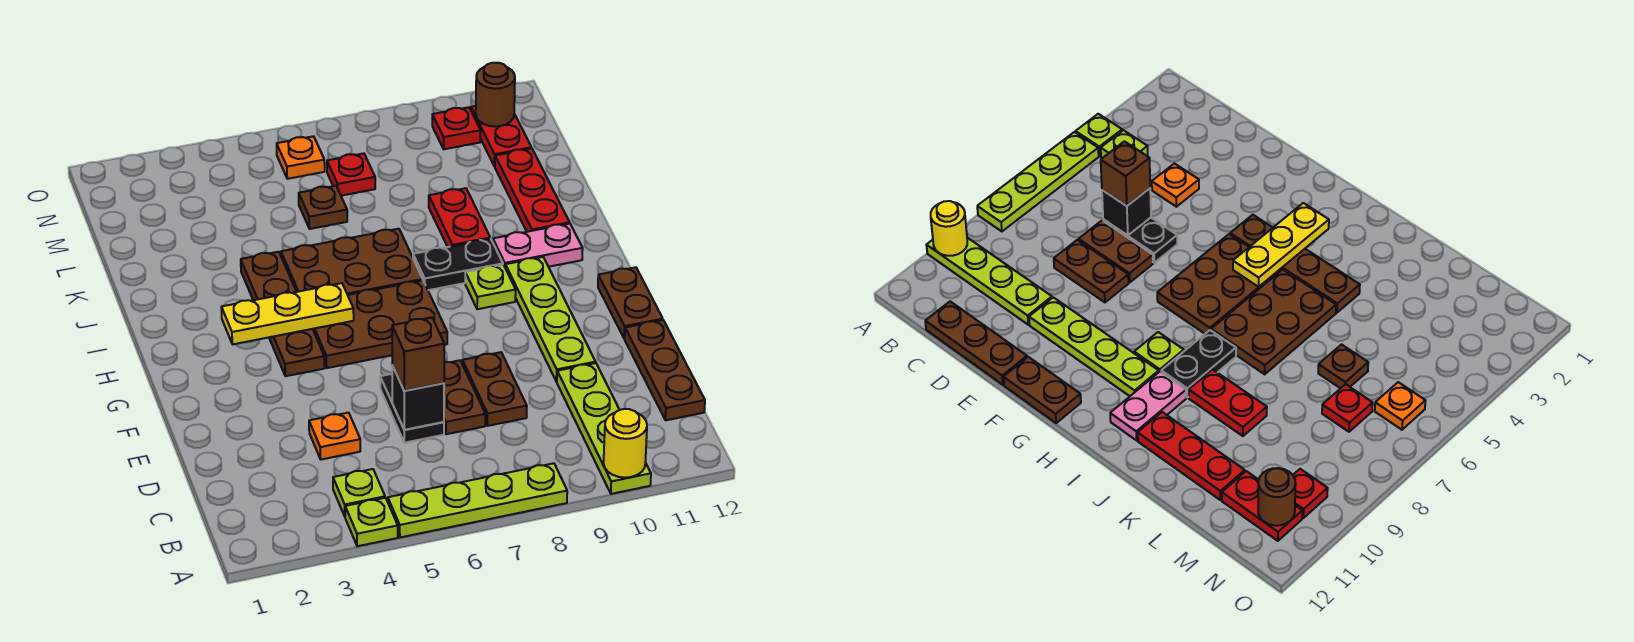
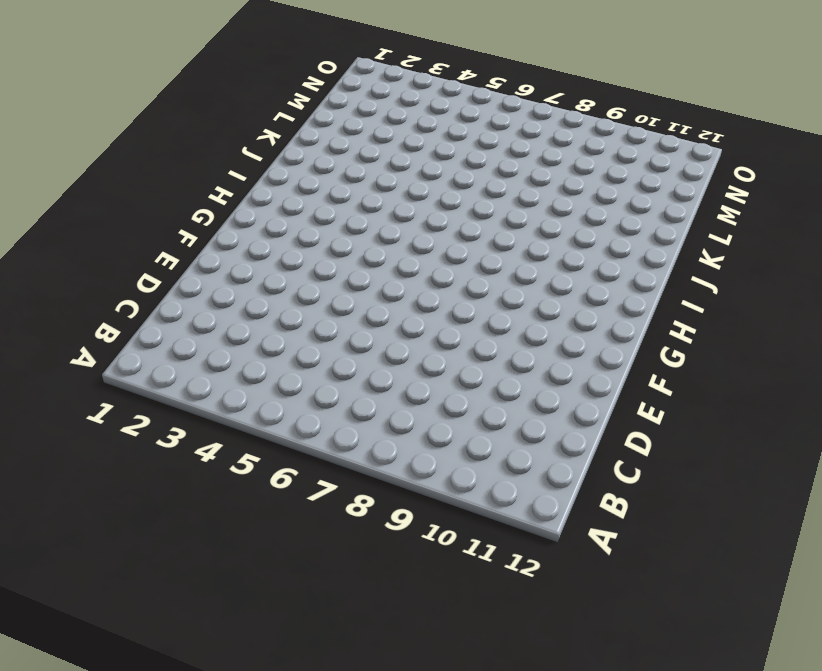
none -> lime plate A4 level 1
none -> lime plate A5:A8 level 1
none -> lime plate A10:D10 level 1

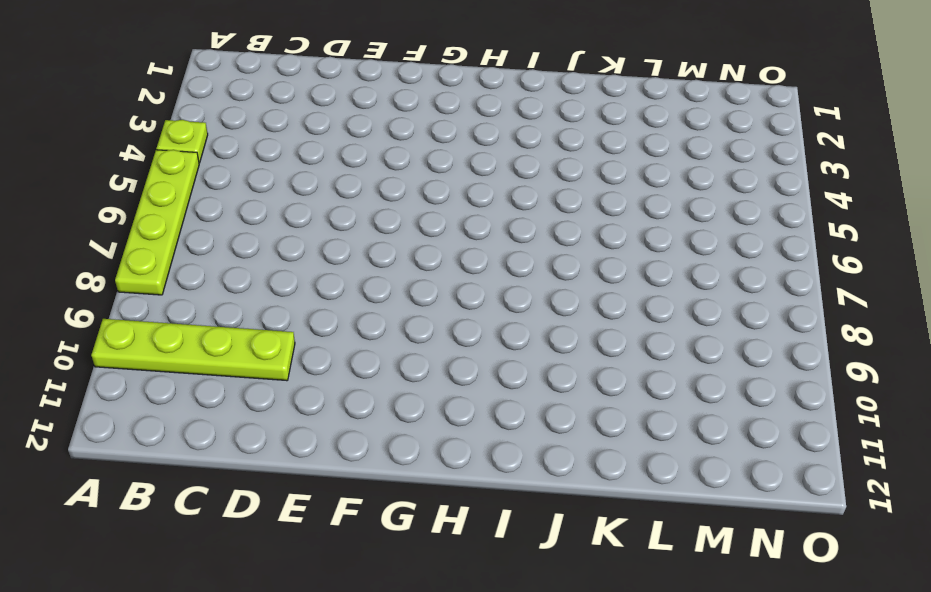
none -> lime plate B4 level 1
none -> brown plate C12:E12 level 1
none -> orange plate D4 level 1

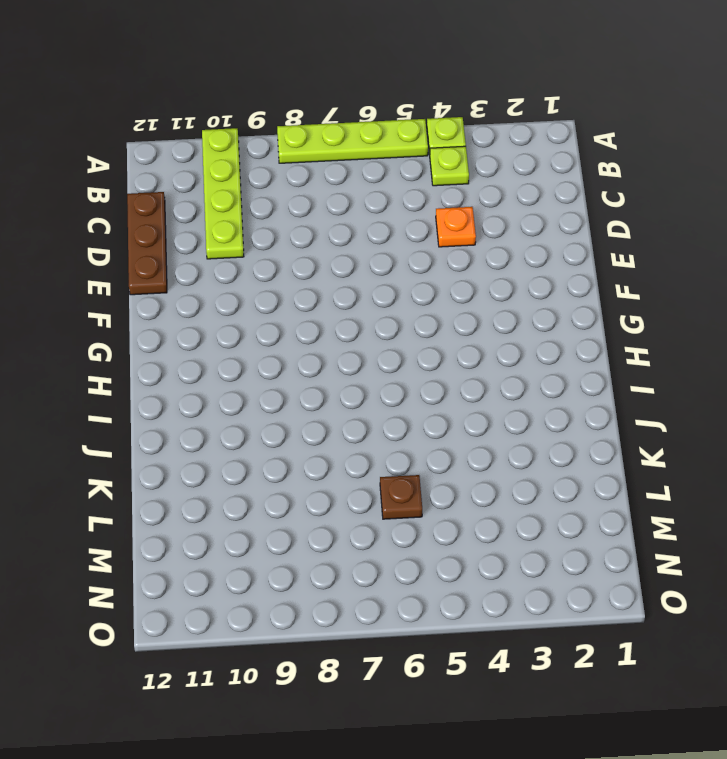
none -> black plate D6:E6 level 1
none -> brown plate D7:E7 level 1
none -> brown plate D8:E8 level 1

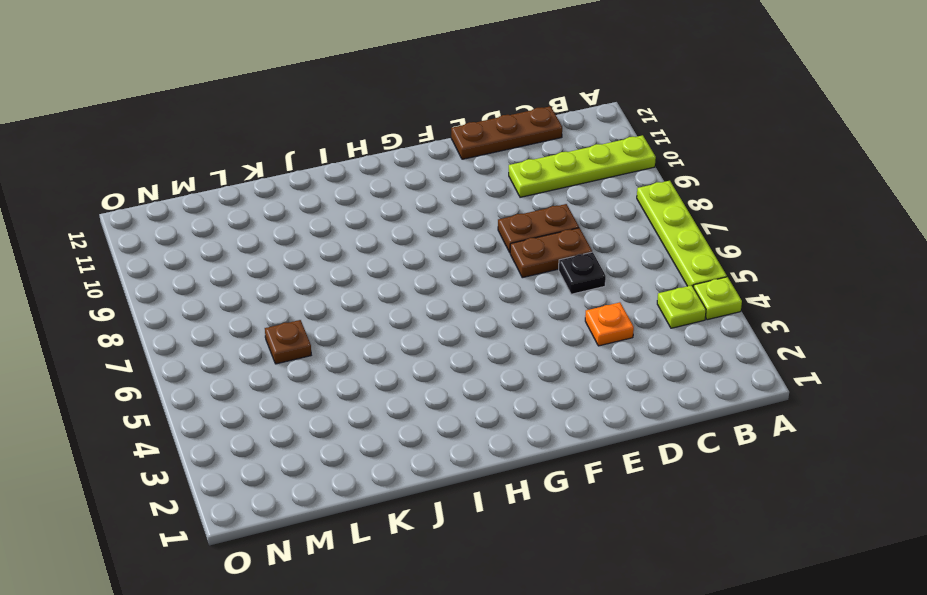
black plate D6 level 1 -> black plate D6:E6 level 1
none -> lime plate E10:H10 level 1
none -> brown plate F12:G12 level 1
none -> brown plate G4:J4 level 1

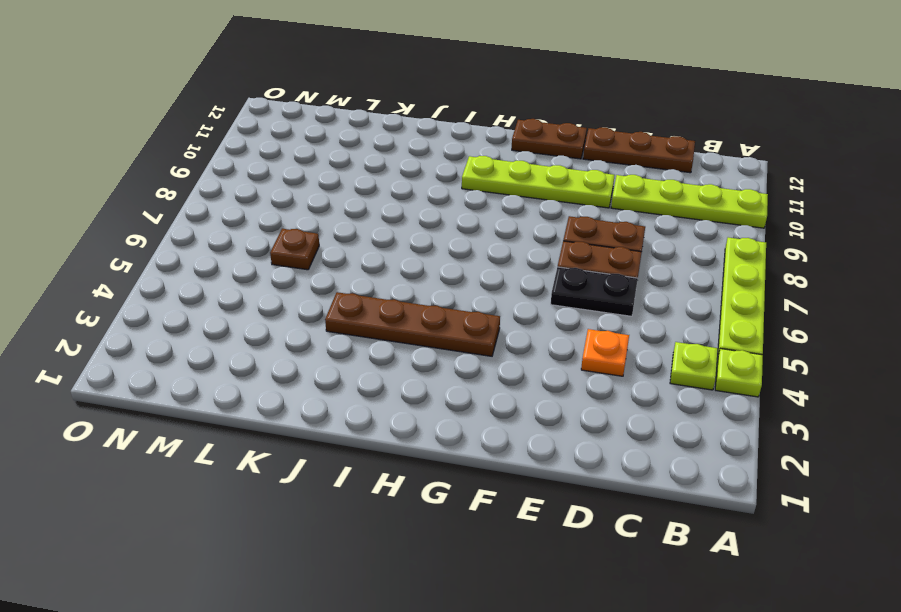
none -> brown plate G5:H7 level 1
none -> lime plate H9 level 1
none -> brown plate I5:J7 level 1

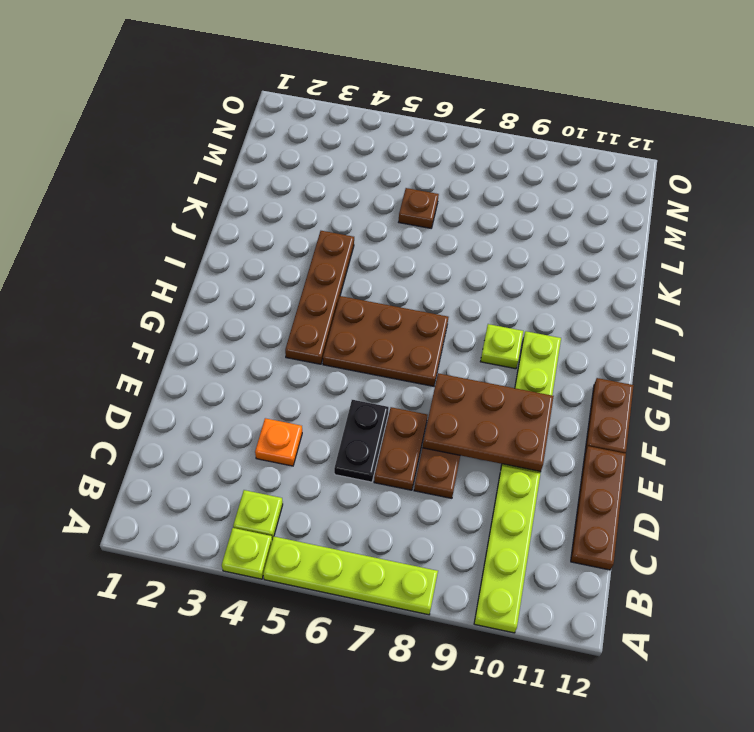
brown plate E8:F10 level 2 -> brown plate I5:J7 level 1
none -> black plate I8:I9 level 1
none -> pink plate I10:I11 level 1
none -> red plate J9:K9 level 1

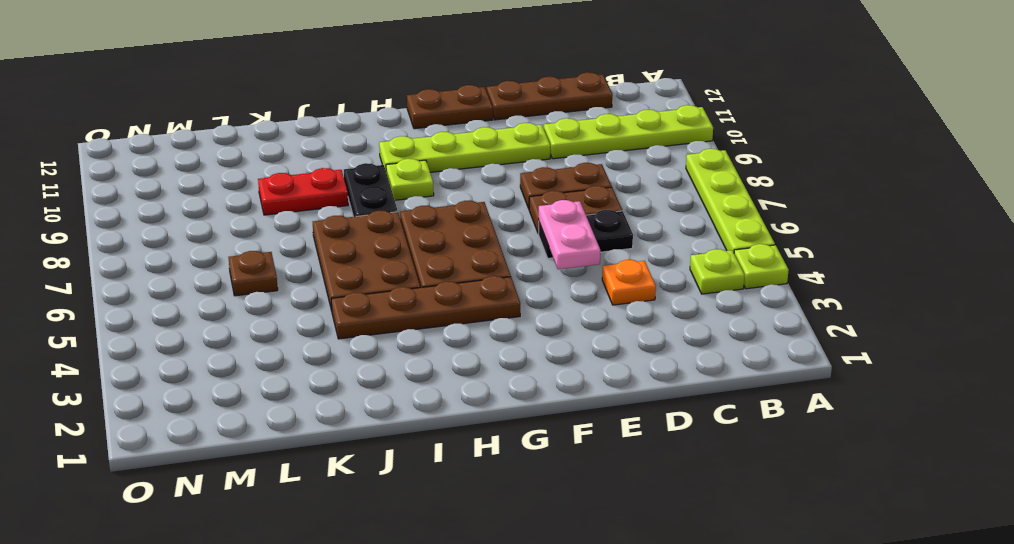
pink plate E5:E6 level 2 -> pink plate I10:I11 level 1
none -> red plate J11:L11 level 1
none -> red plate M7 level 1
none -> red plate M11:N11 level 1

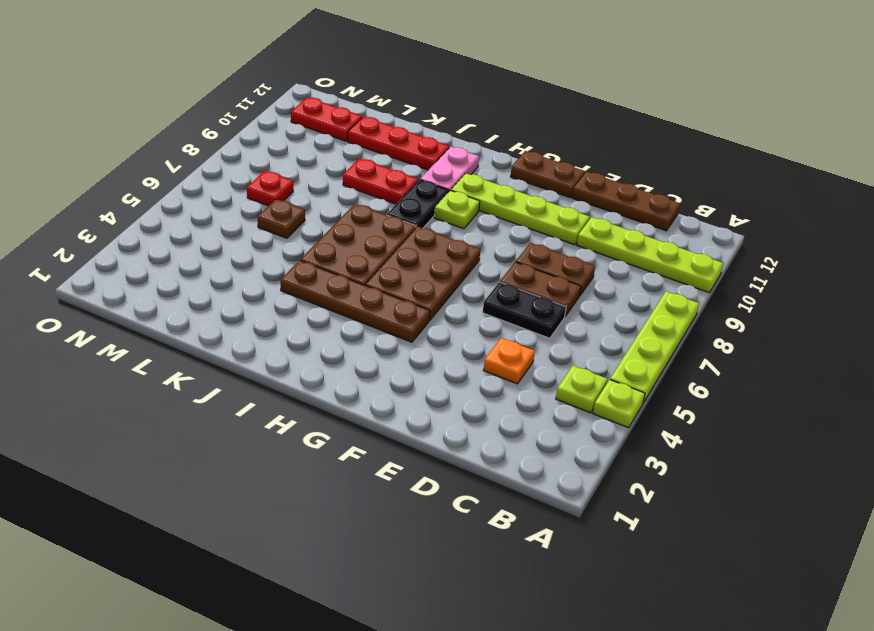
none -> orange plate N6 level 1
none -> red plate N10 level 1
none -> yellow round brick A10 level 2

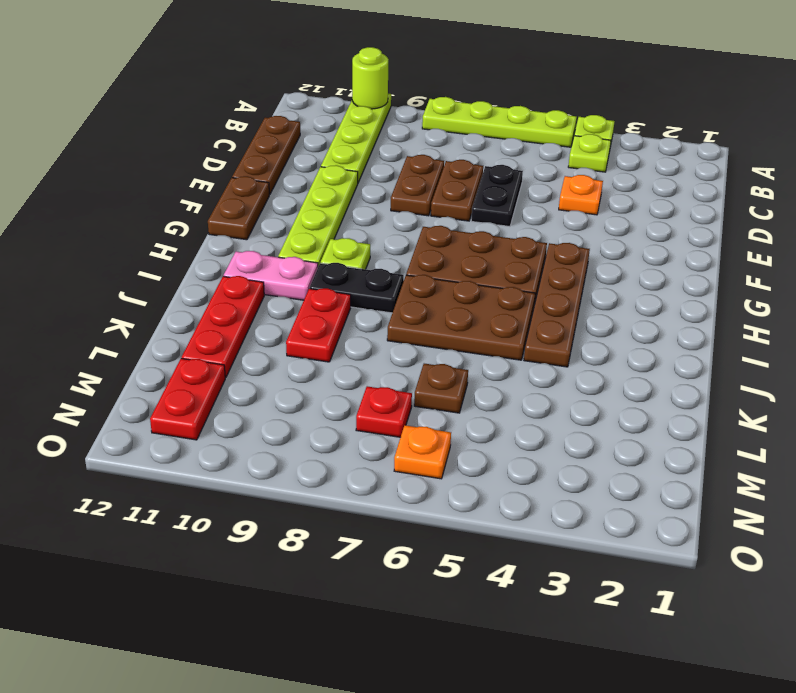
lime round brick A10 level 2 -> yellow round brick A10 level 2
none -> red plate N10 level 1
none -> black brick D6 level 2
none -> yellow plate H3:H5 level 2

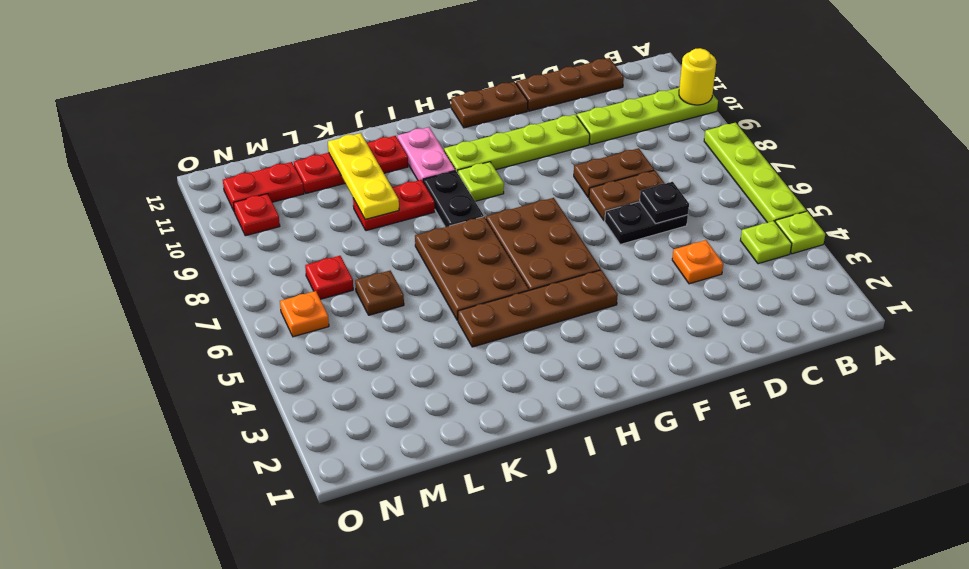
black plate D6 level 2 -> black brick D6 level 2
yellow plate K9:K11 level 2 -> yellow plate H3:H5 level 2
none -> brown round brick N11 level 2
none -> brown brick D6 level 3

